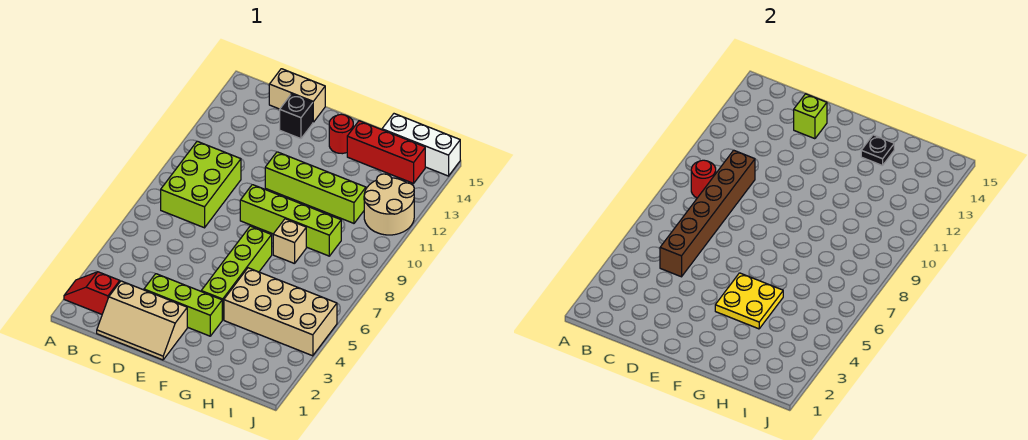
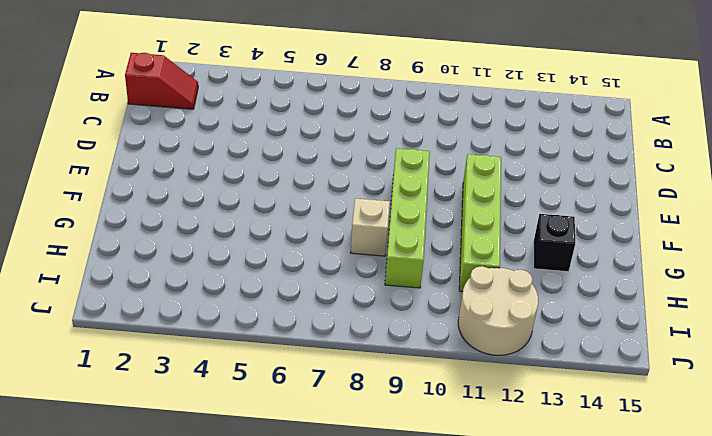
red slope B1:B2 level 1 top 1 -> red slope A2:B2 level 1 top B
black brick G13 level 1 -> black brick D14 level 1
none -> lime brick B8:C10 level 1
none -> tan slope C1:E2 level 1 top 2
none -> tan brick C15:D15 level 1

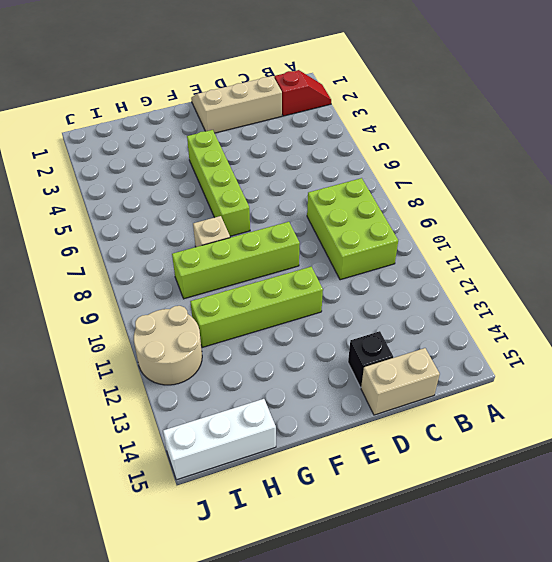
none -> lime brick D3:F3 level 1
none -> red round brick F14 level 1
none -> tan brick G4:J5 level 1

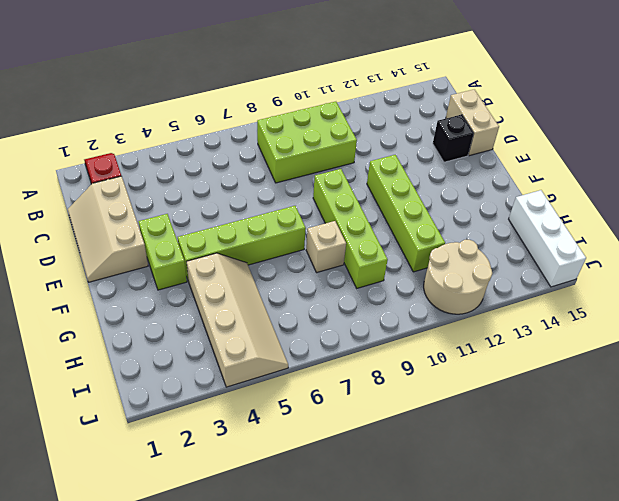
lime brick E3:F3 level 1 -> lime brick D3:F3 level 1
tan slope G4:J5 level 1 top 4 -> tan brick G4:J5 level 1
none -> red round brick F14 level 1
none -> red brick G14:I14 level 1
none -> red round brick B9 level 2

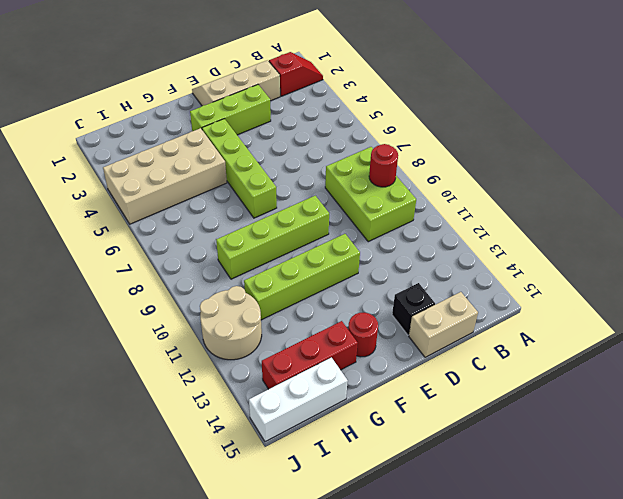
none -> tan brick G8 level 1
none -> brown brick C5:C10 level 2
none -> lime brick D14 level 2

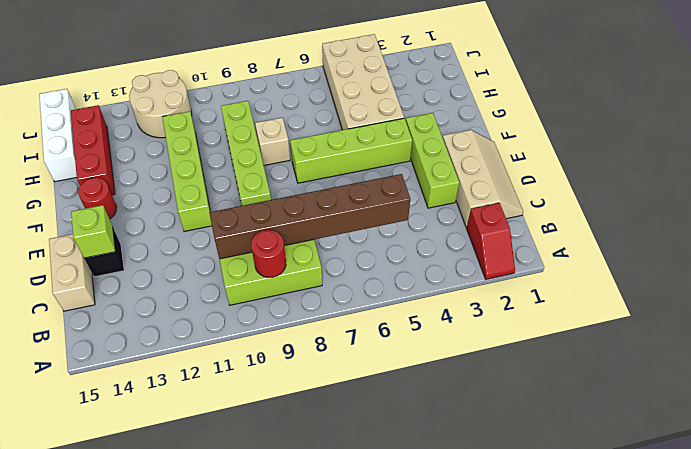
none -> yellow plate F4:G5 level 2
none -> black plate G14 level 2

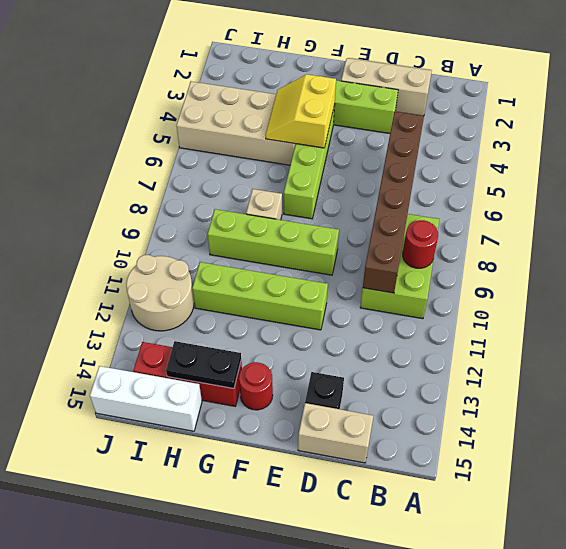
yellow slope F4:G5 level 2 top F -> yellow plate F4:G5 level 2
black plate G14:H14 level 2 -> black plate G14 level 2
none -> red slope A2:B2 level 1 top B
none -> lime brick D14 level 2

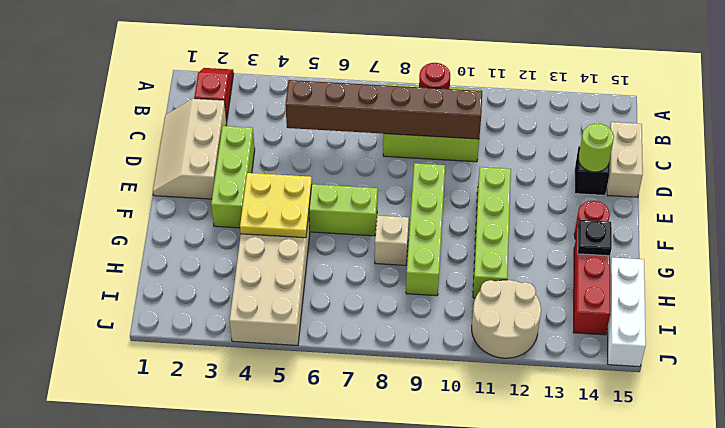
lime round brick D14 level 2 -> lime brick D14 level 2

